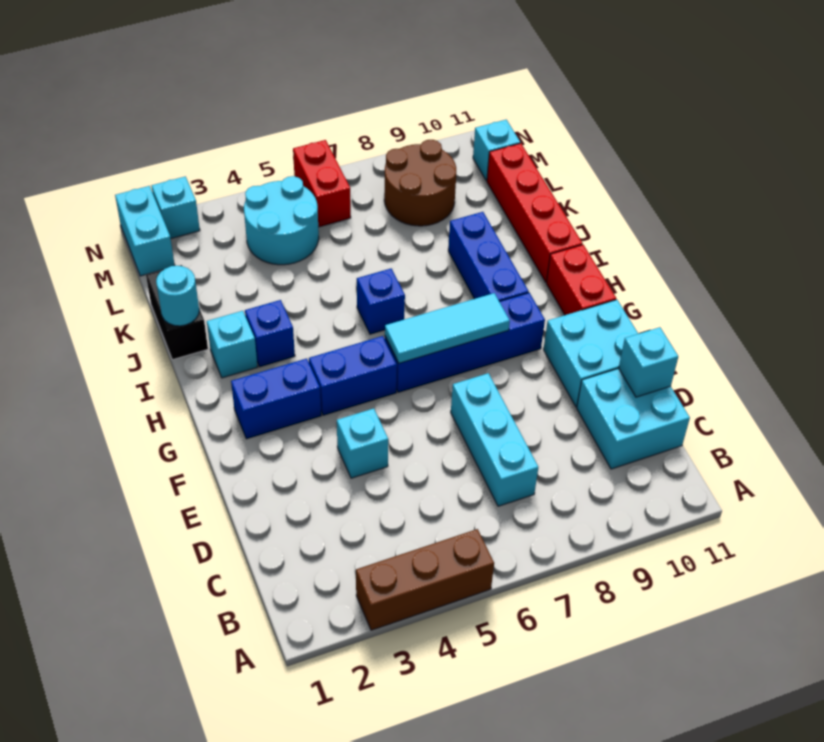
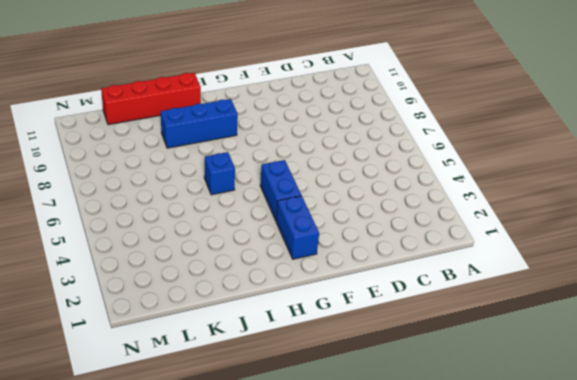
none -> brown brick A3:A5 level 1
none -> cyan brick C7:E7 level 1
none -> cyan brick C10:D11 level 1

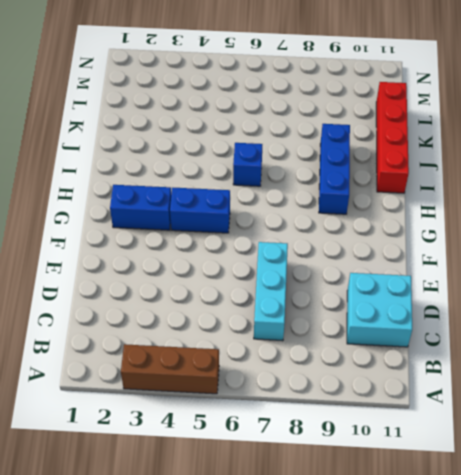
none -> cyan brick E4 level 1
none -> cyan brick E10:F11 level 1
none -> blue brick G6:G9 level 1

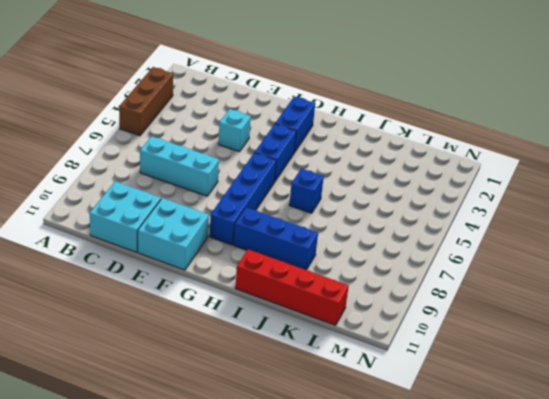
none -> red brick G11:H11 level 1
none -> cyan brick I2 level 1
none -> blue brick I3 level 1

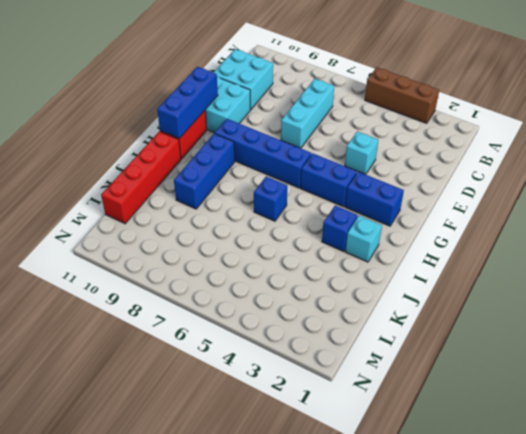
blue brick F11:H11 level 2 -> none
none -> black brick J1:K1 level 1
none -> cyan round brick L4:M5 level 1
none -> brown round brick L8:M9 level 1

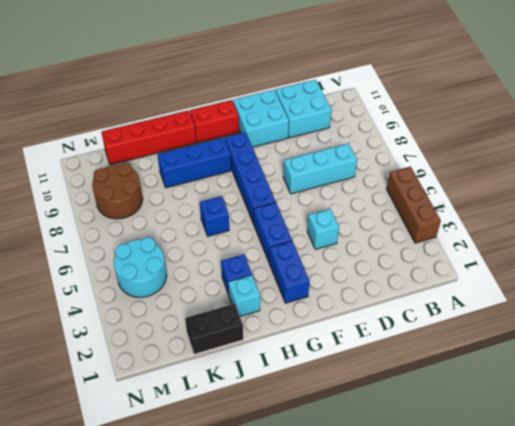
none -> cyan brick M1:N1 level 1
none -> red brick M6:N6 level 1
none -> cyan brick M11 level 1

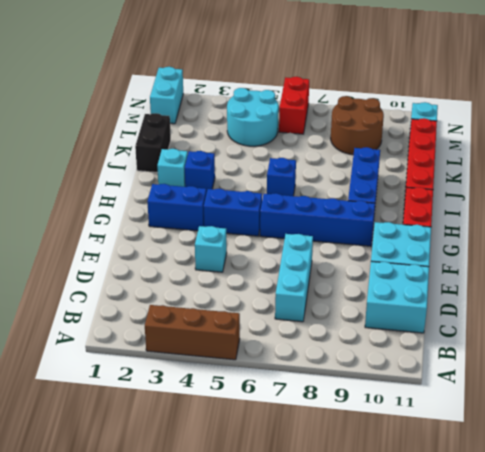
none -> cyan brick N2 level 1
none -> cyan brick D11 level 2
none -> cyan tile G6:G8 level 2

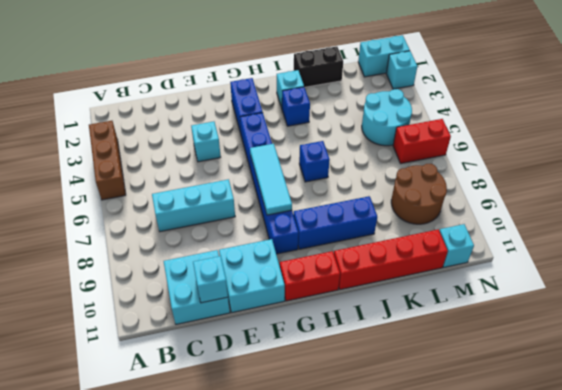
none -> cyan round brick J1 level 2

